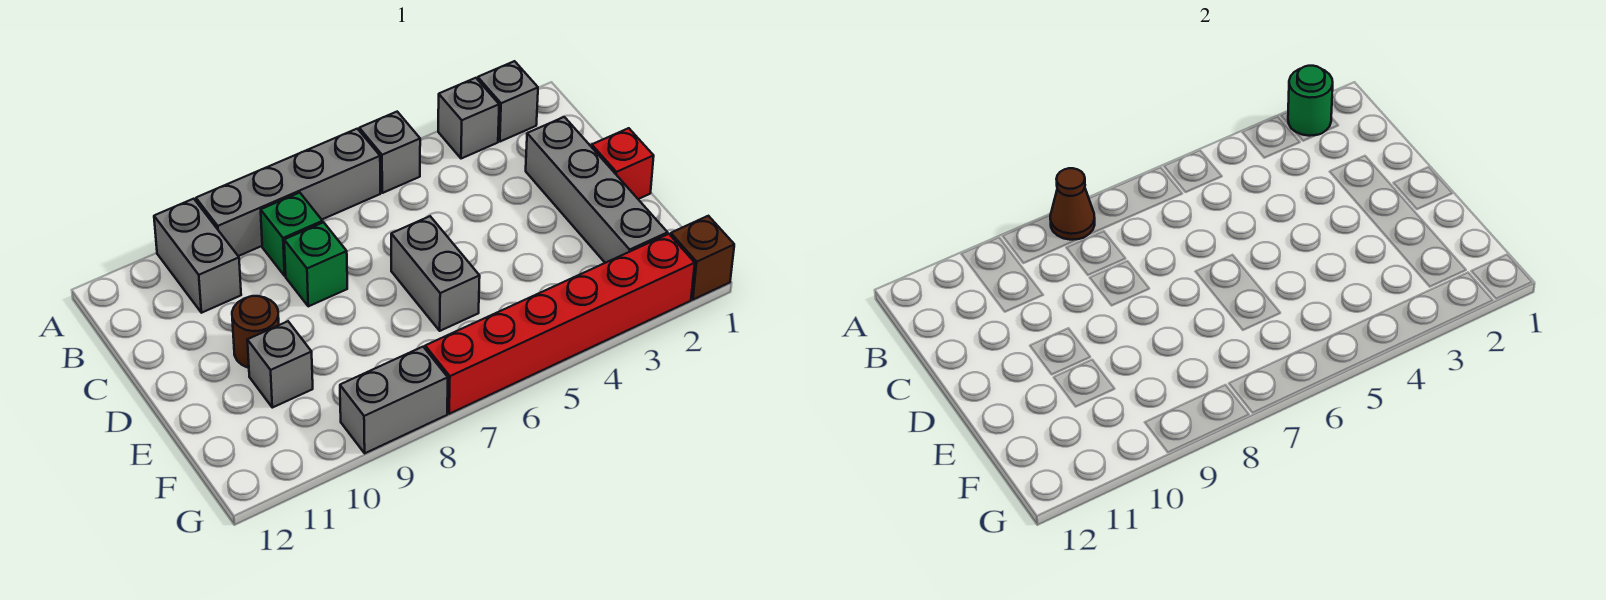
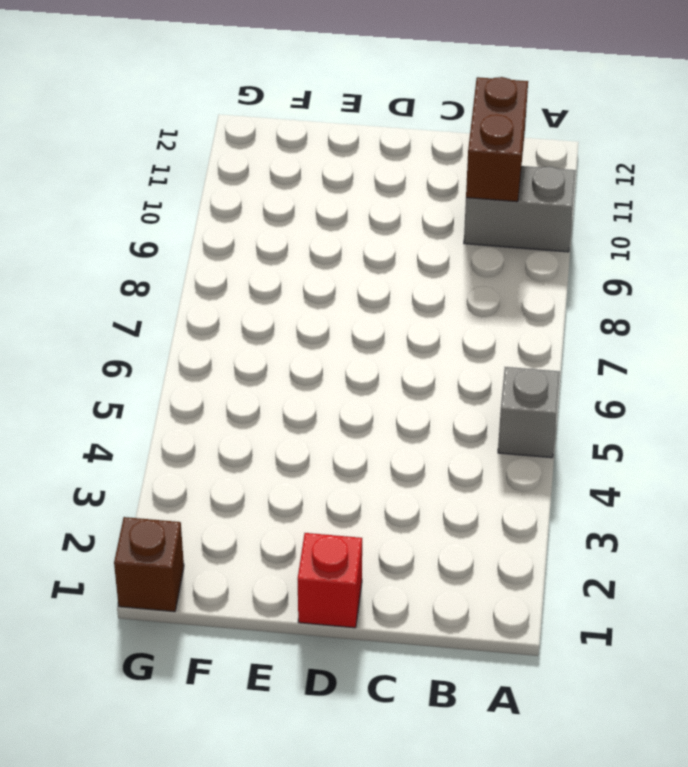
brown brick B10:B11 level 2 -> none
none -> grey brick A2 level 1
none -> grey brick A3 level 1
none -> grey brick A6:A9 level 1

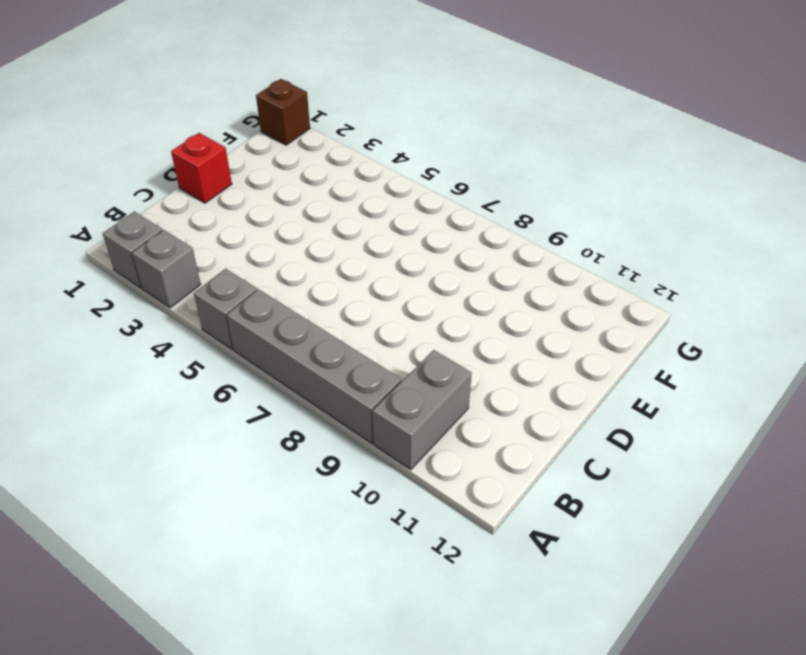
none -> green brick B8 level 1
none -> grey brick C2:F2 level 1
none -> green brick C8 level 1

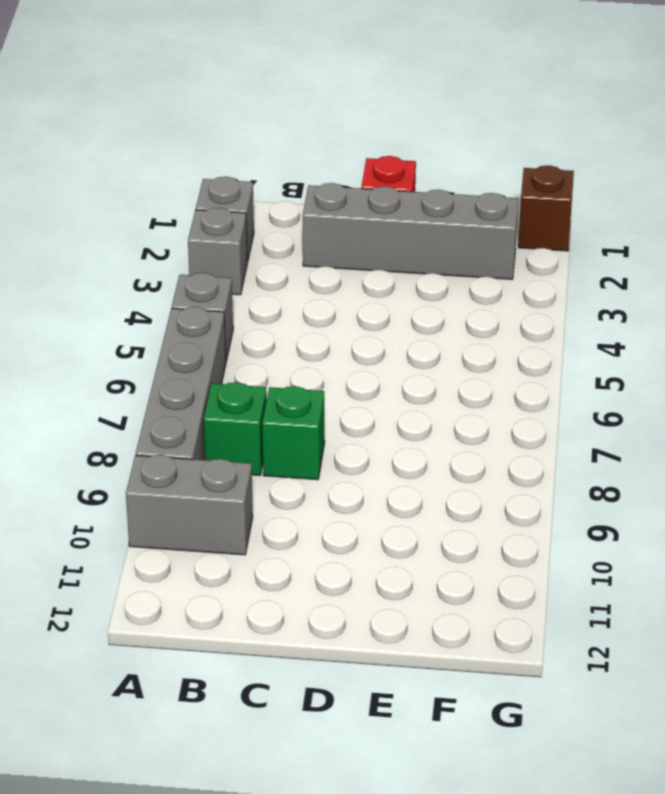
none -> grey brick D6:E6 level 1
none -> brown round brick D10 level 1
none -> grey brick E10 level 1

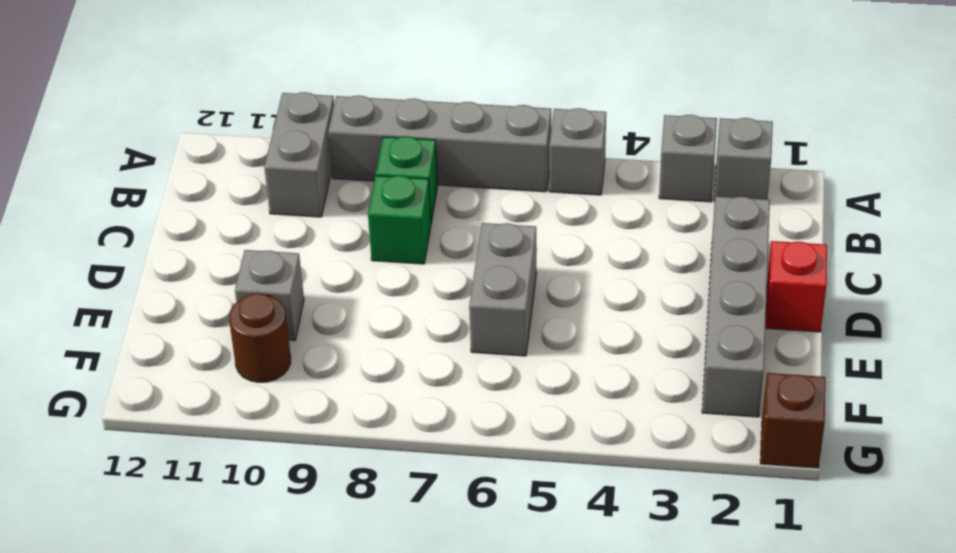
brown round brick F10 level 1 -> brown round brick D10 level 1
none -> red brick G2:G7 level 1
none -> grey brick G8:G9 level 1
none -> green round brick A2 level 2

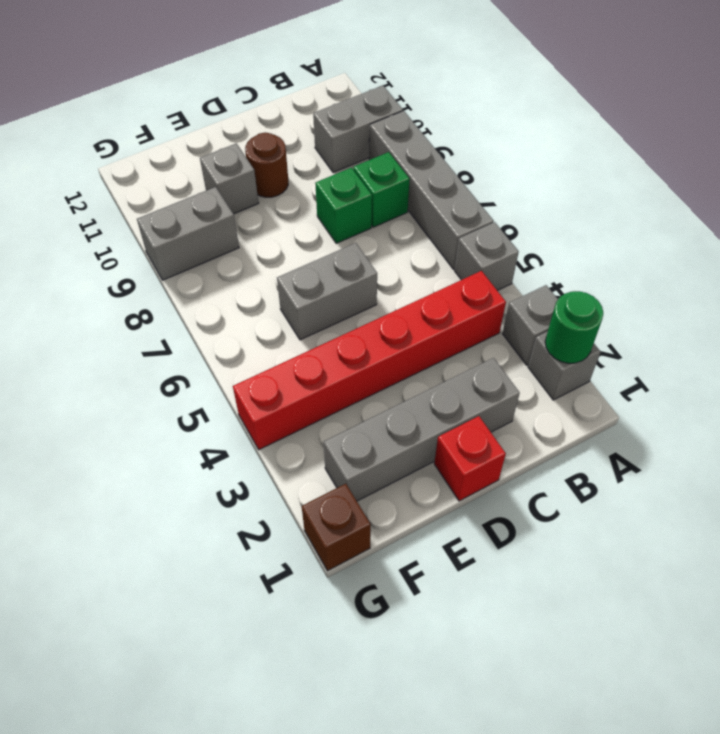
red brick B4:G4 level 1 -> red brick G2:G7 level 1
grey brick F9:G9 level 1 -> grey brick G8:G9 level 1
none -> brown cone A8 level 2

